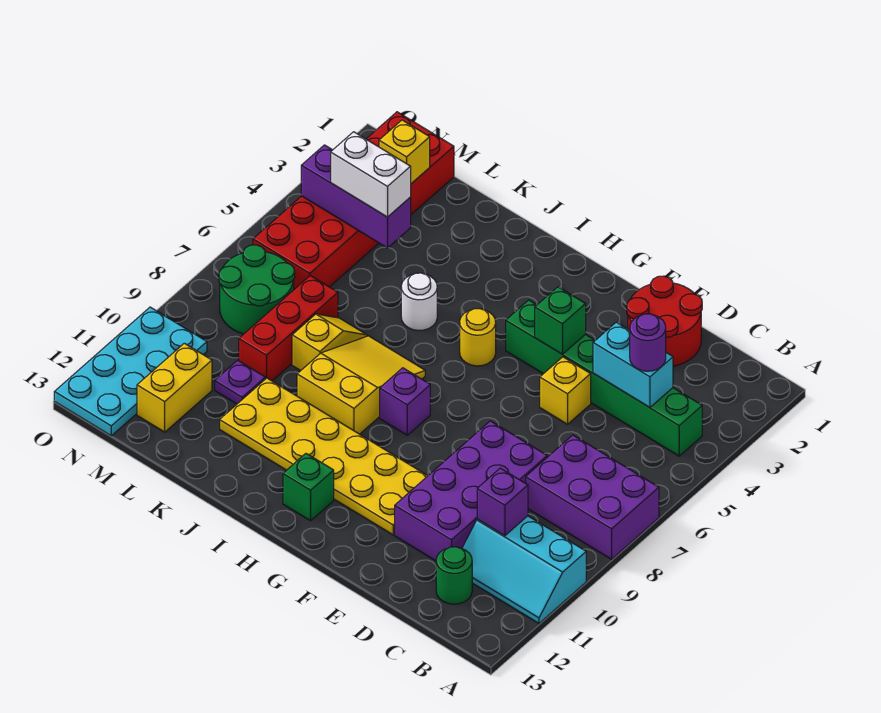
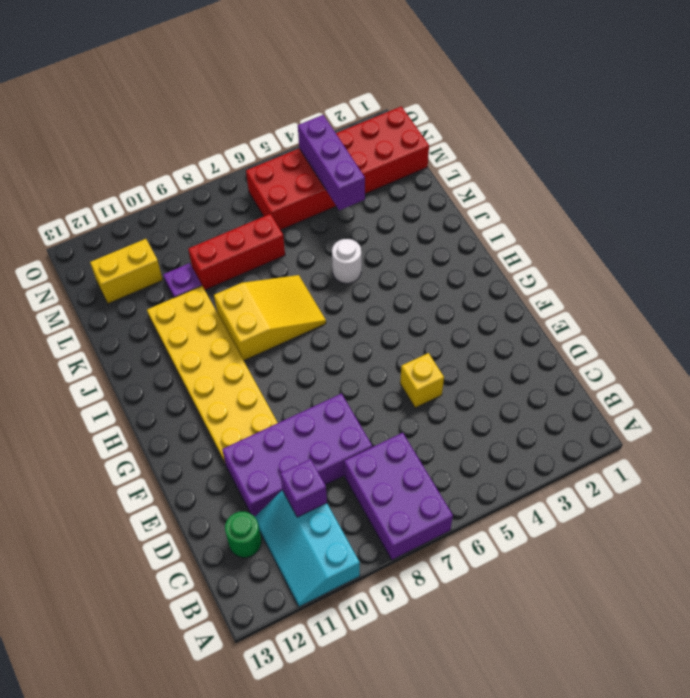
none -> green brick B4:G4 level 1
none -> red round brick D1:E2 level 1
none -> yellow round brick H5 level 1

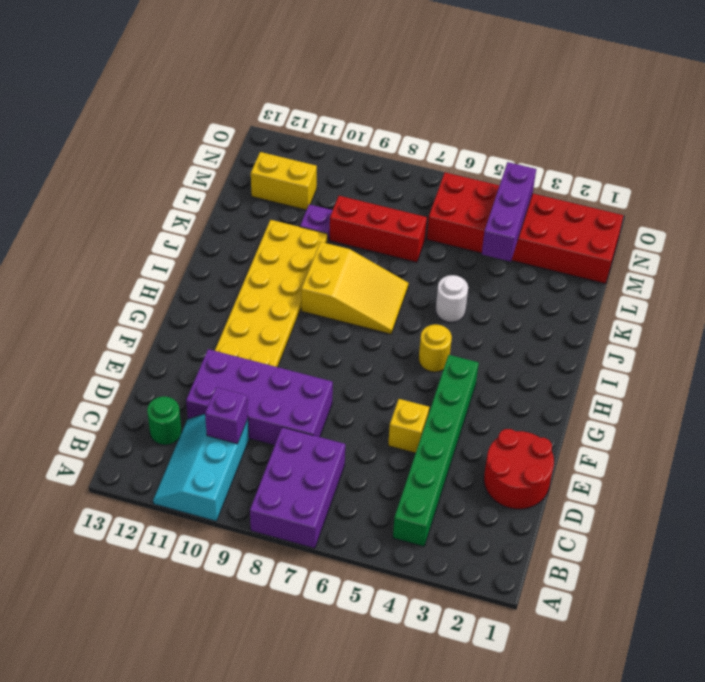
none -> purple brick H8 level 1
none -> green brick H12 level 1
none -> yellow slope K7:K8 level 1 top 8

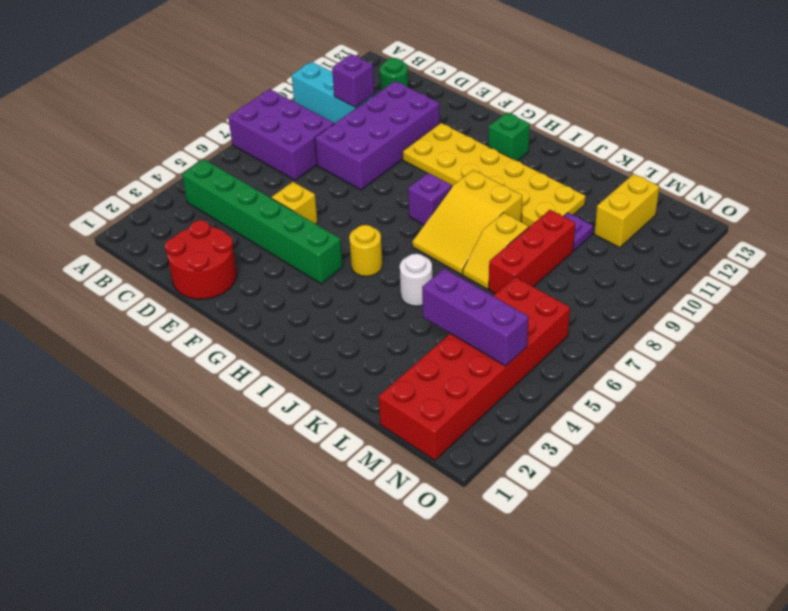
none -> green round brick M7:N8 level 1
none -> cyan plate N10:O13 level 1
none -> cyan brick C4:D4 level 2

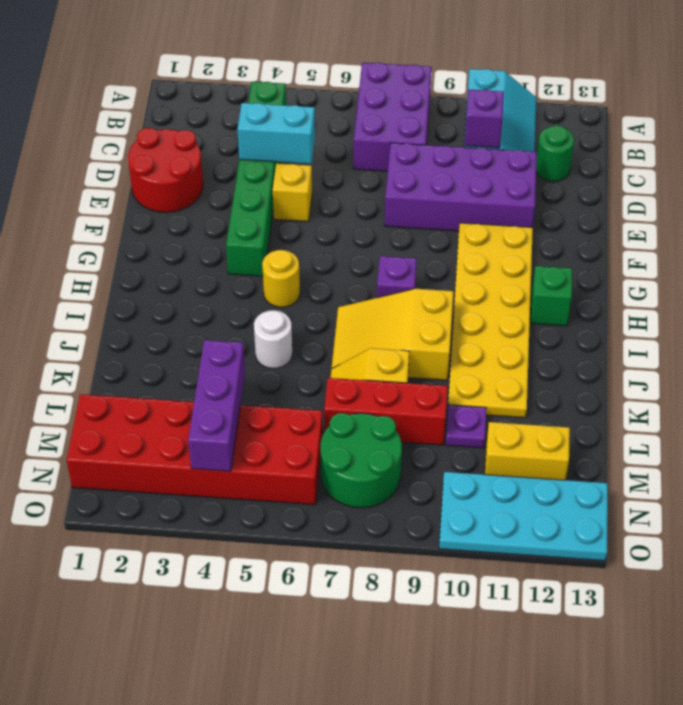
cyan brick D4:D5 level 2 -> cyan brick C4:D4 level 2
none -> green brick F4 level 2
none -> yellow brick M2 level 2
none -> purple round brick C4 level 3

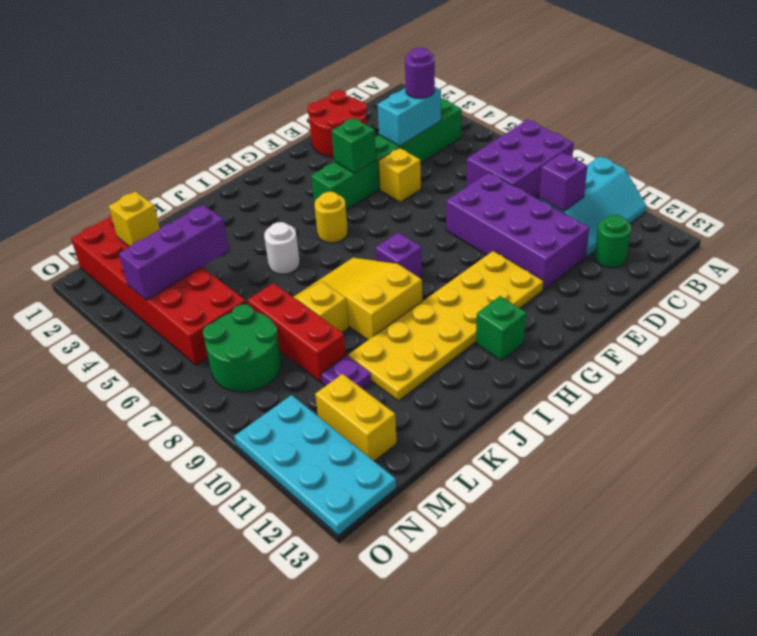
none -> white brick L4:M4 level 3

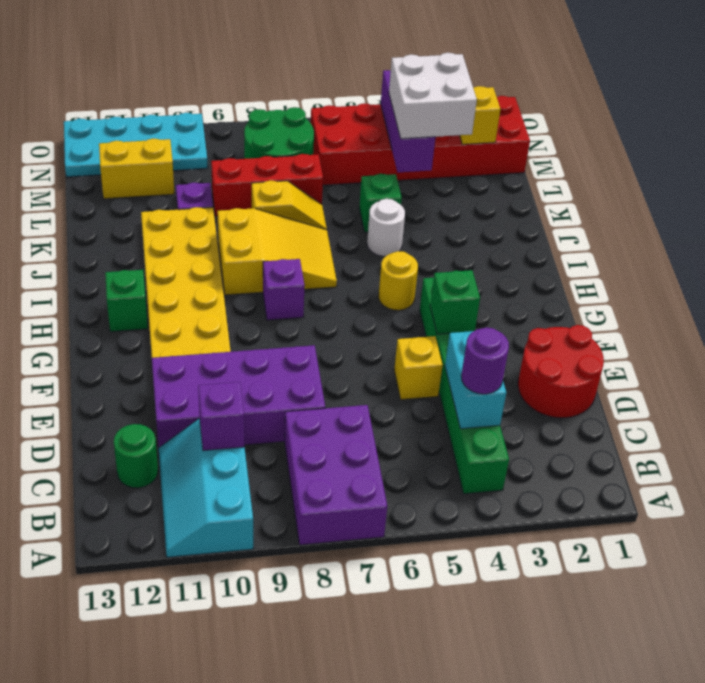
green brick K5 level 1 -> none
white brick L3:M4 level 3 -> white brick L4:M4 level 3

